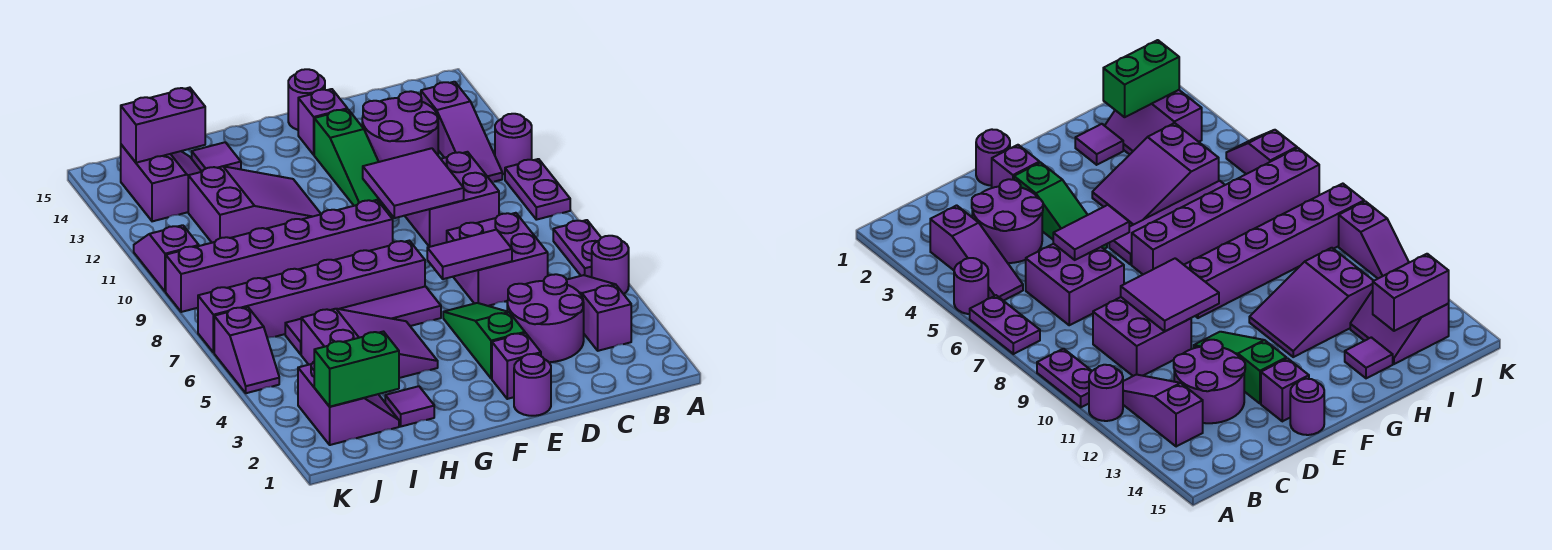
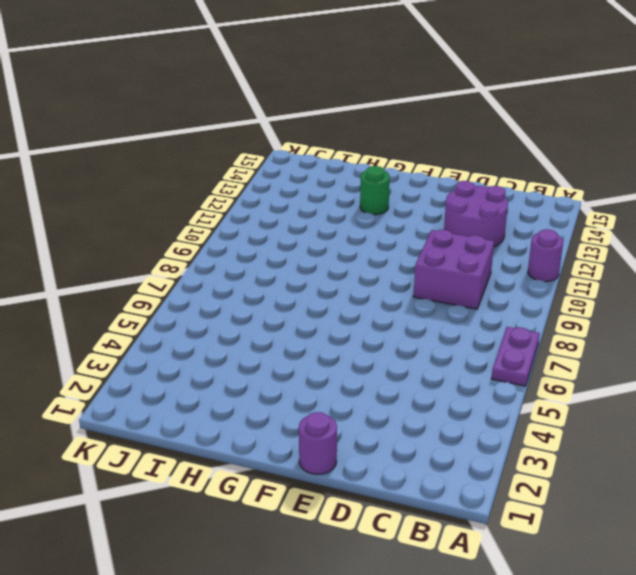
green round brick G13 level 1 -> none
none -> purple round brick A5 level 1
none -> purple plate A9:A10 level 1
none -> purple slope B3:B5 level 1 top 3
none -> purple slope B11:B13 level 1 top 13

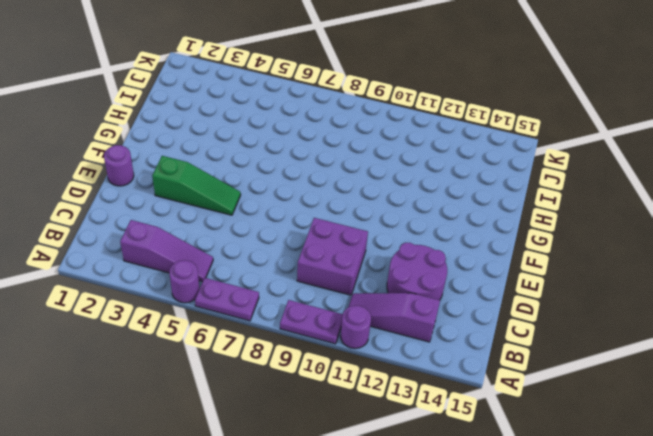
none -> purple round brick C3:D4 level 1
none -> purple brick C6:D7 level 1
none -> purple brick E2 level 1
none -> green slope E11:E13 level 1 top 13

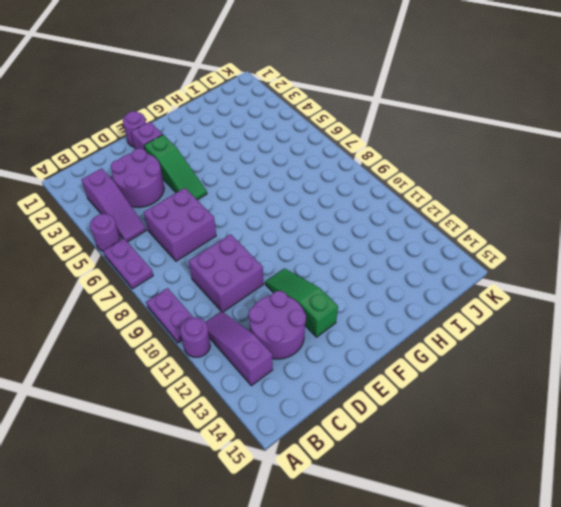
none -> purple brick E14 level 1
none -> purple round brick E15 level 1
none -> purple tile F6:I6 level 1
none -> purple brick F7:K7 level 1

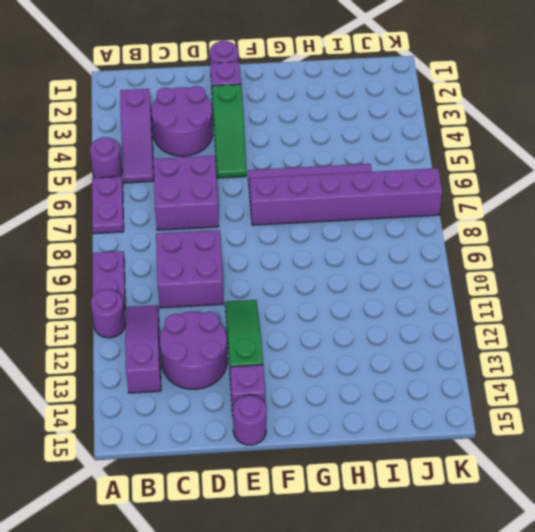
none -> purple brick F9:K9 level 1
none -> purple slope G4:I5 level 1 top I
none -> purple slope G11:I12 level 1 top I
none -> purple tile H2 level 1

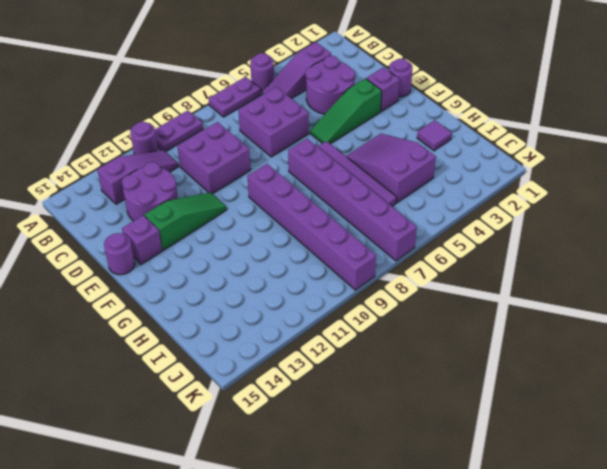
none -> purple slope G11:I12 level 1 top I
none -> purple tile H14 level 1
none -> purple slope I2:J3 level 1 top J
none -> purple slope I13:J14 level 1 top J

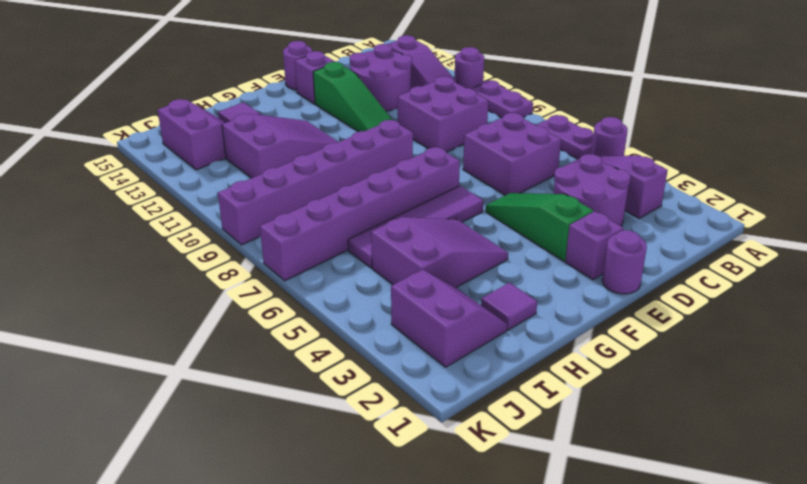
none -> purple slope K5:K6 level 1 top 6
none -> purple slope K10:K11 level 1 top 10
none -> purple tile D6:E6 level 2
none -> purple tile D9:E10 level 2

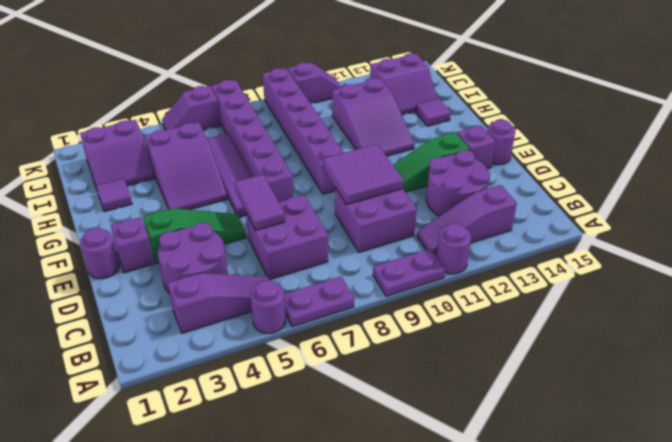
none -> green brick I2:J2 level 2
none -> purple brick I14:J14 level 2

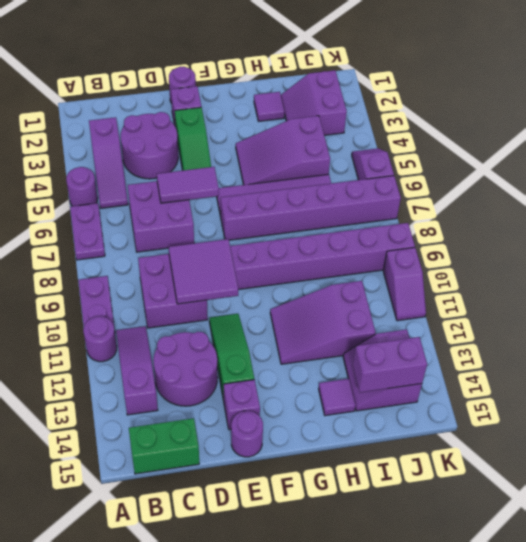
green brick B15:C15 level 1 -> green brick I2:J2 level 2

